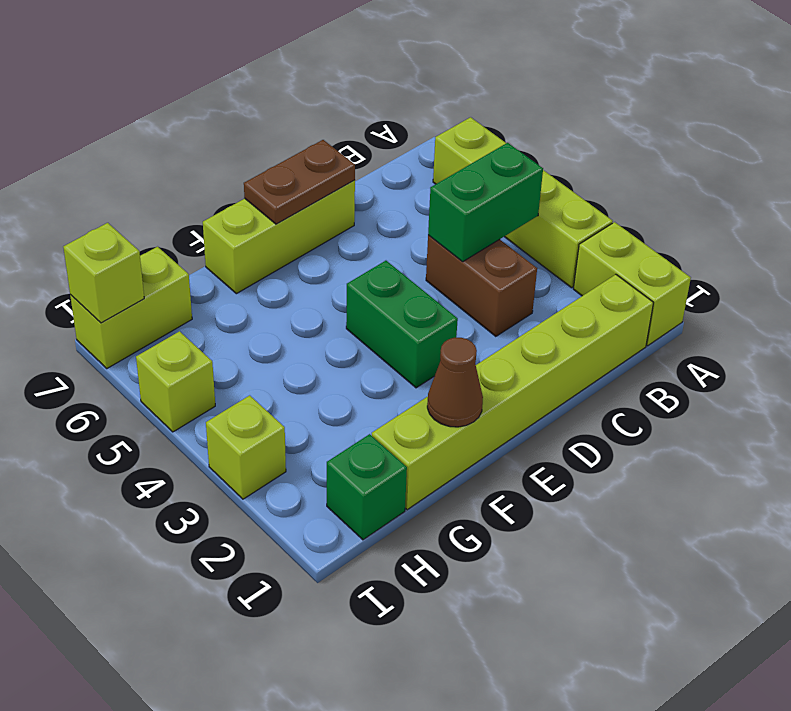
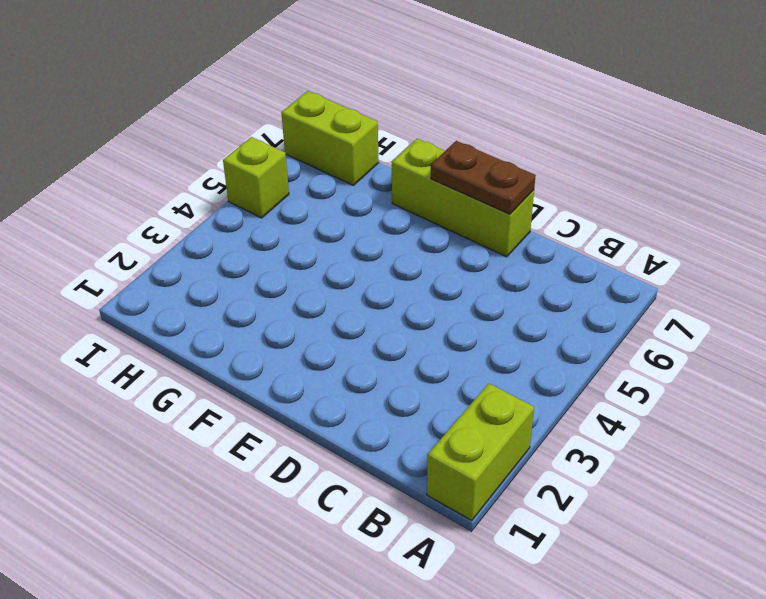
none -> lime brick A3:A6 level 1
none -> lime brick B1:G1 level 1
none -> brown brick C3:C4 level 1

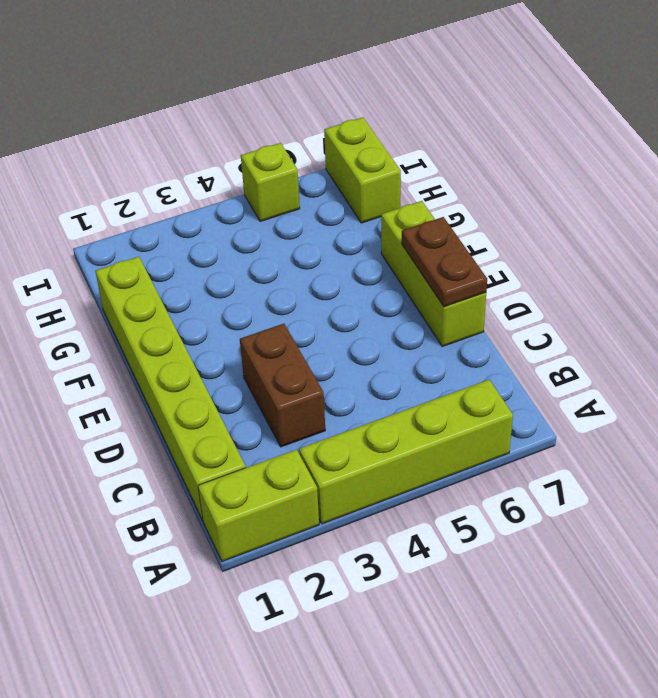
brown brick C3:D3 level 1 -> brown brick C3:C4 level 1
none -> green brick E3:E4 level 1
none -> green brick H1 level 1
none -> lime brick I3 level 1

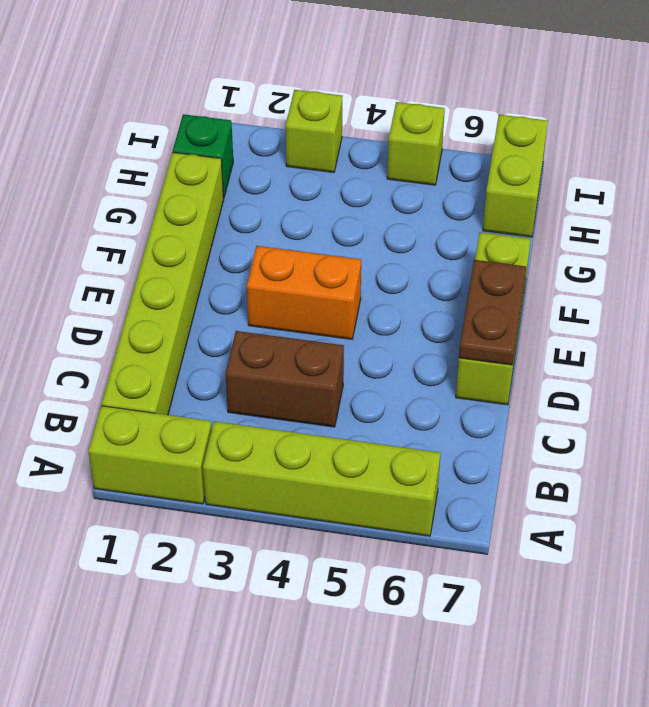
orange brick E3:E4 level 1 -> green brick E3:E4 level 1
none -> green brick B4:C4 level 2
none -> brown cone F1 level 2
none -> lime brick I7 level 2

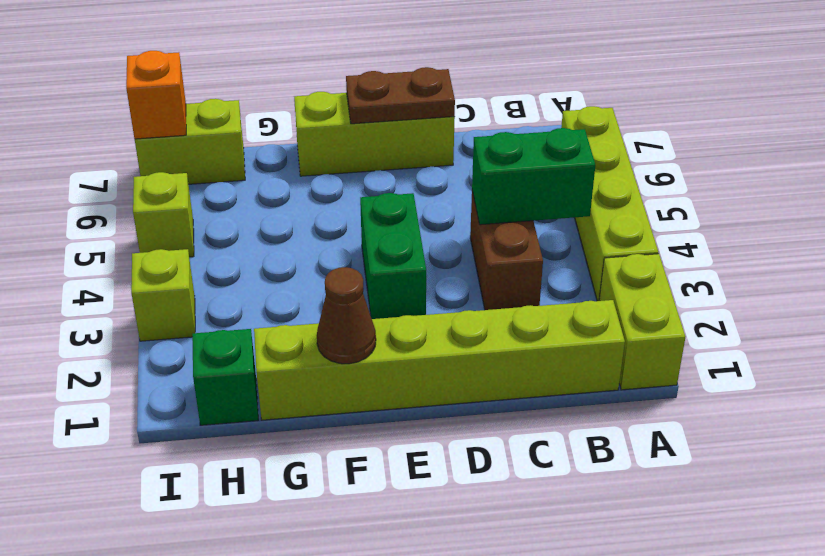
orange brick I7 level 2 -> lime brick I7 level 2

